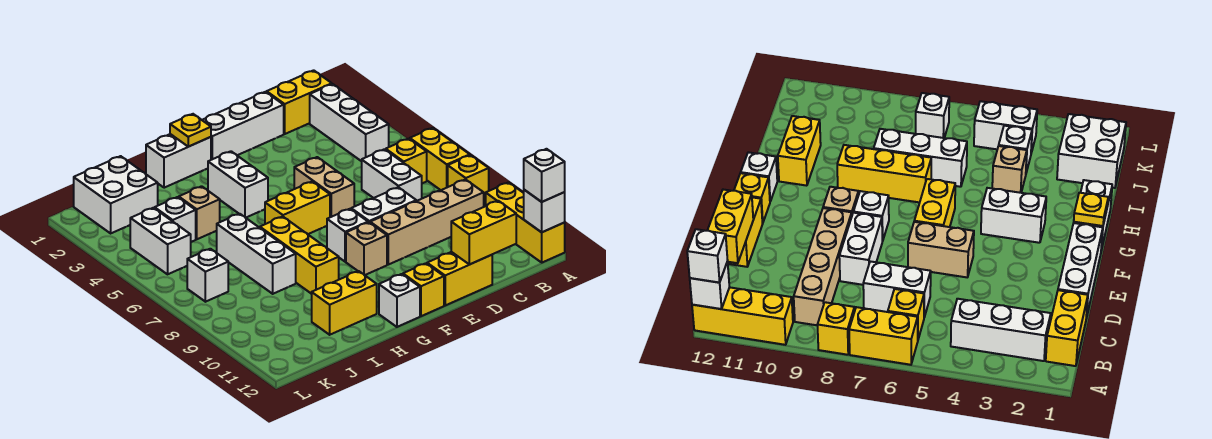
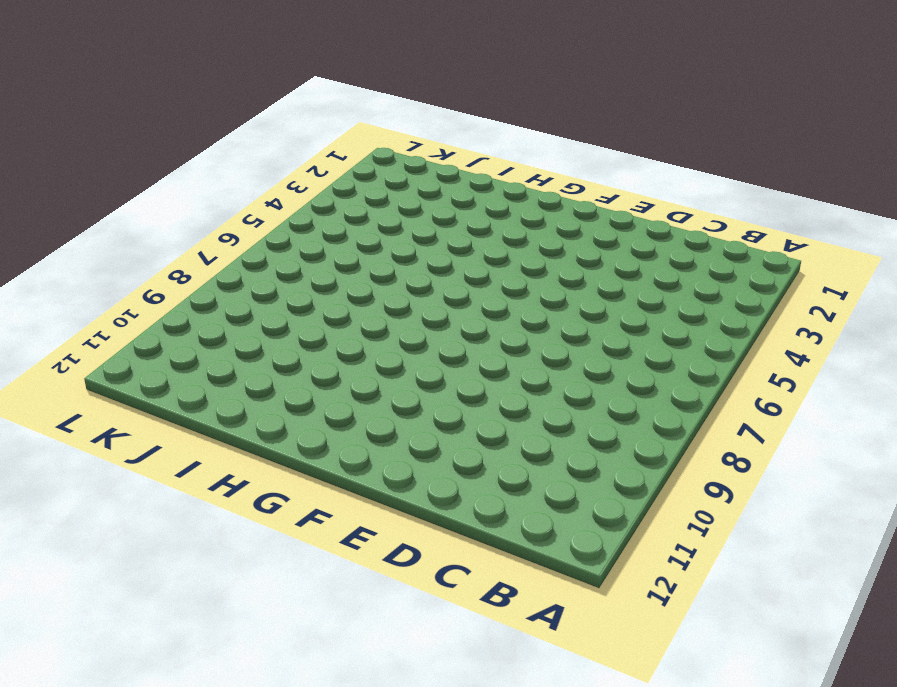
none -> yellow brick A6:A7 level 1
none -> yellow brick A8 level 1
none -> yellow brick A10:A12 level 1
none -> yellow brick B1:C1 level 1

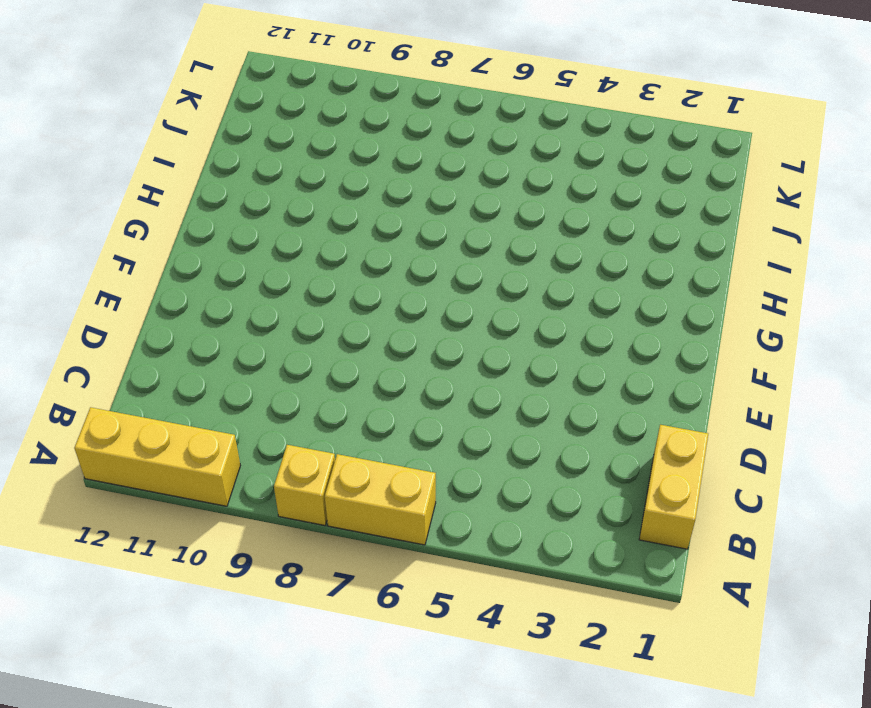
none -> white brick B2:B4 level 1
none -> yellow brick B6 level 1
none -> tan brick B9:E9 level 1
none -> white brick C6:C7 level 1

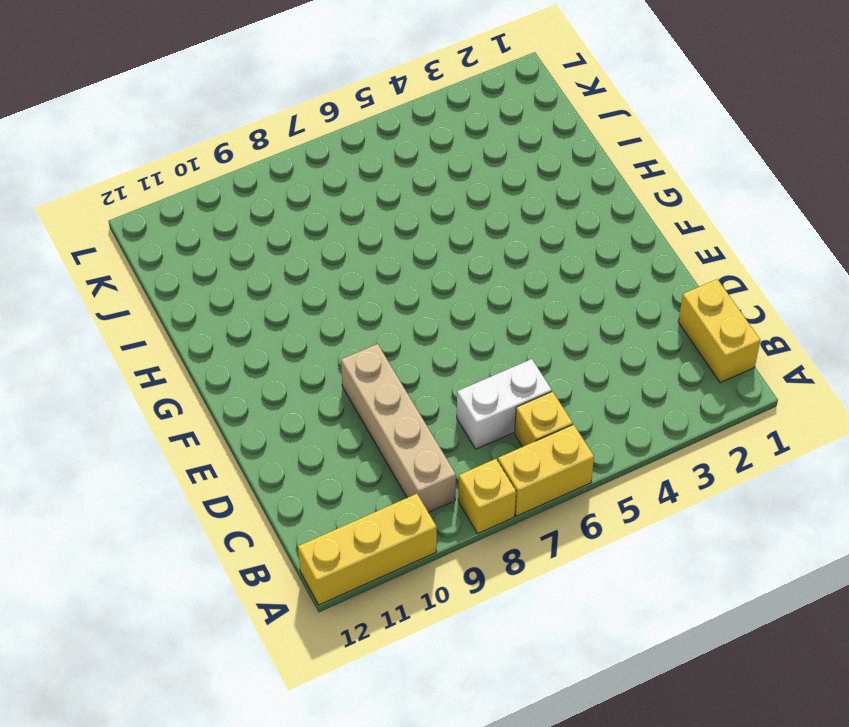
none -> white brick B2:B4 level 1
none -> white brick D1:F1 level 1
none -> white brick D8:E8 level 1
none -> yellow brick D12:E12 level 1

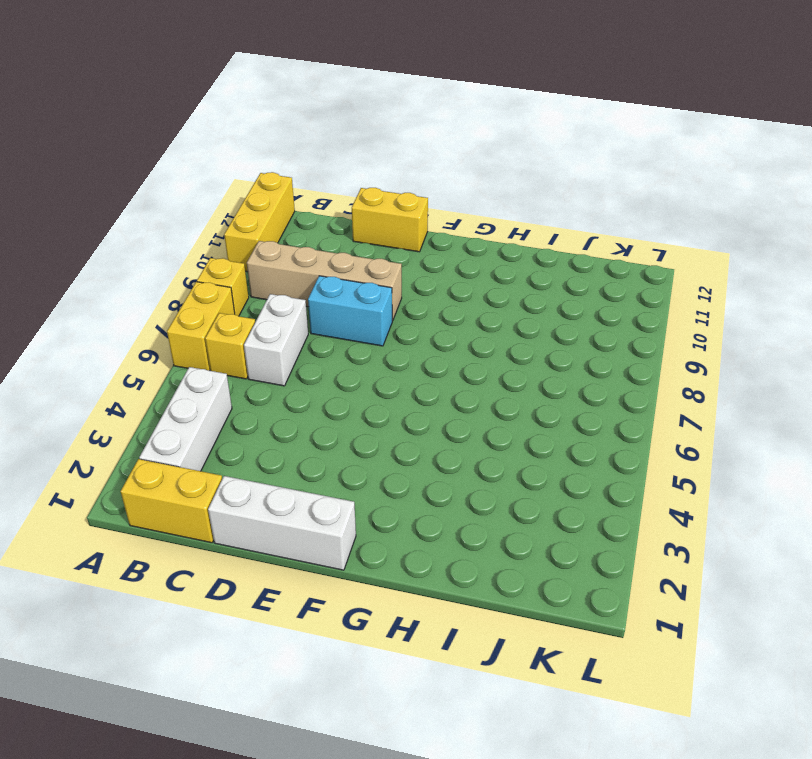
cyan brick D8:E8 level 1 -> white brick D8:E8 level 1
none -> tan brick E5:E6 level 1
none -> yellow brick F6:G6 level 1
none -> white brick F8 level 1
none -> tan brick F9 level 1

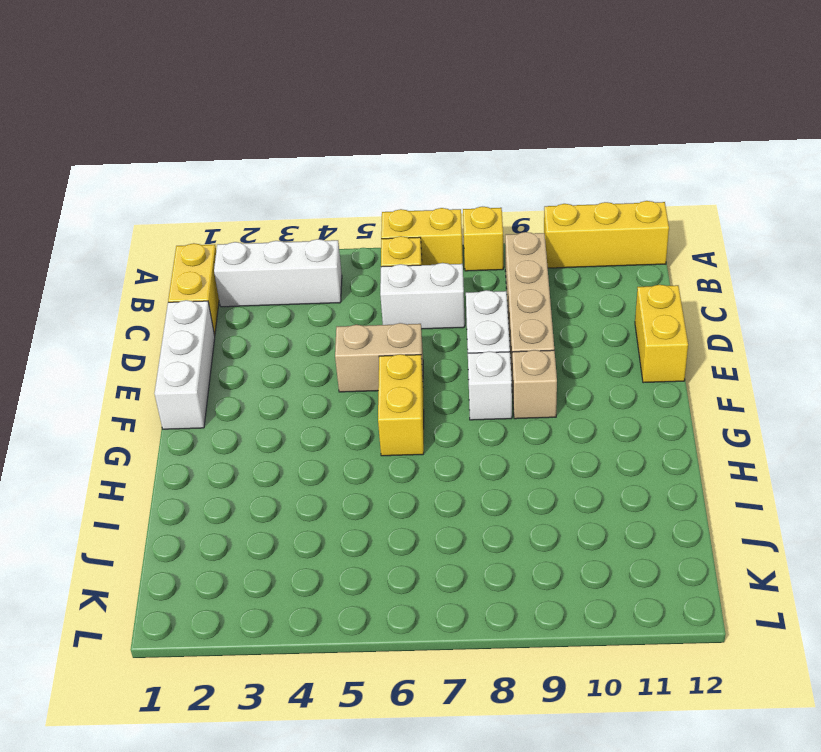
none -> yellow brick F12 level 1
none -> white brick G1:H1 level 1
none -> white brick G3:G4 level 1
none -> white brick G12 level 1

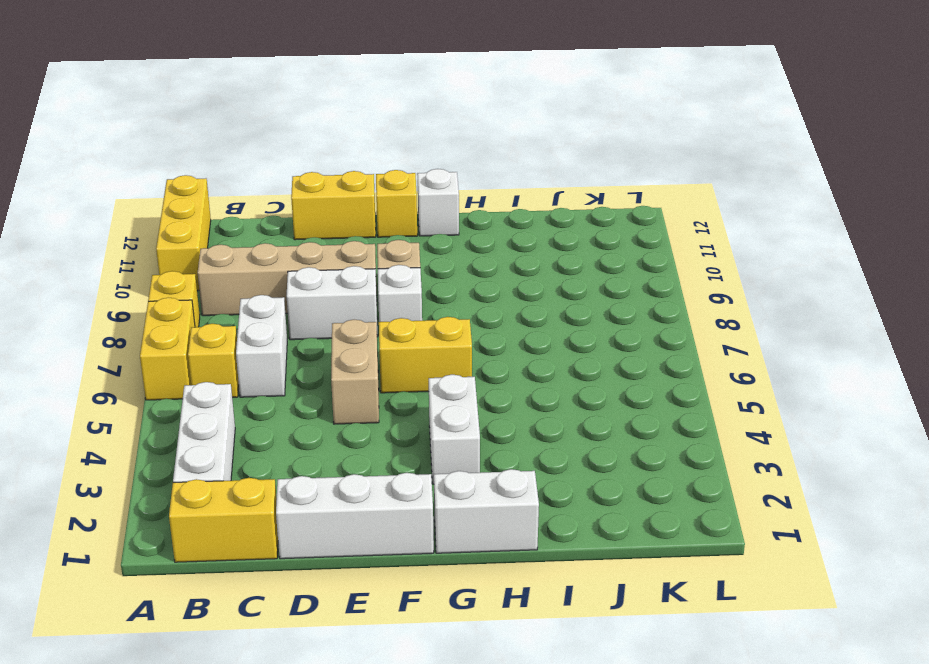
none -> yellow brick H7:H9 level 1
none -> yellow brick H11:I11 level 1
none -> tan brick I4 level 1
none -> white brick I6:I8 level 1

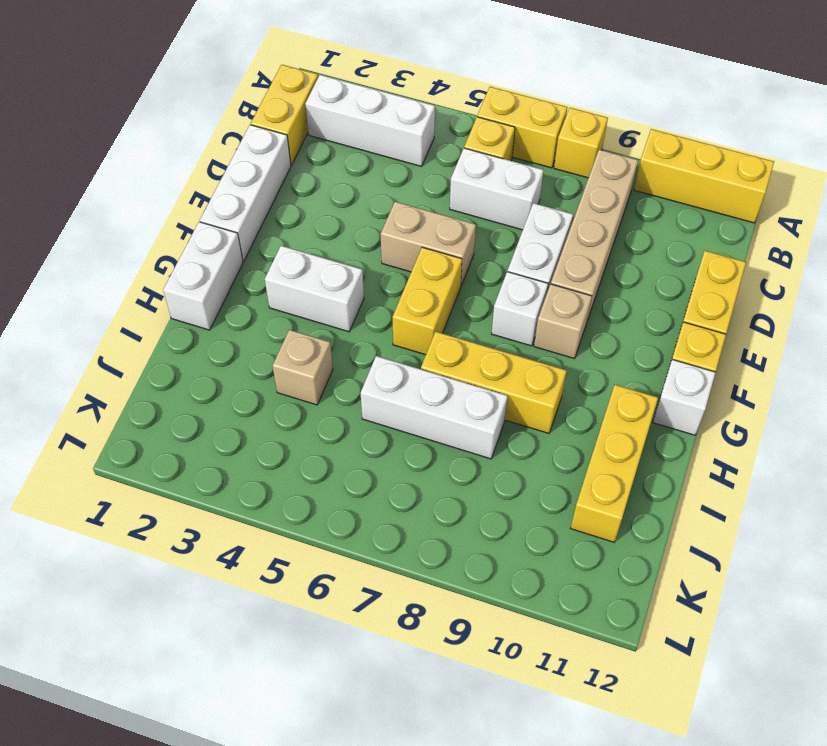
yellow brick H11:J11 level 1 -> yellow brick H11:I11 level 1
none -> white brick J1:K2 level 1
none -> white brick J4 level 1
none -> white brick K4:K5 level 1
none -> white brick K7 level 1

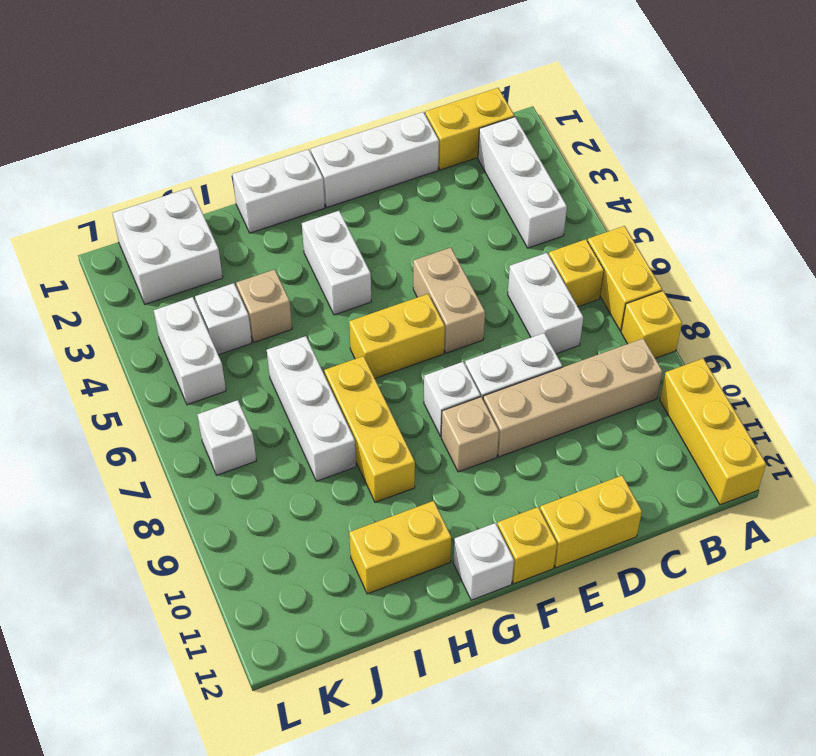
none -> white brick A12 level 2
none -> yellow brick C12:D12 level 2
none -> yellow plate G1 level 2
none -> white brick A12 level 3

